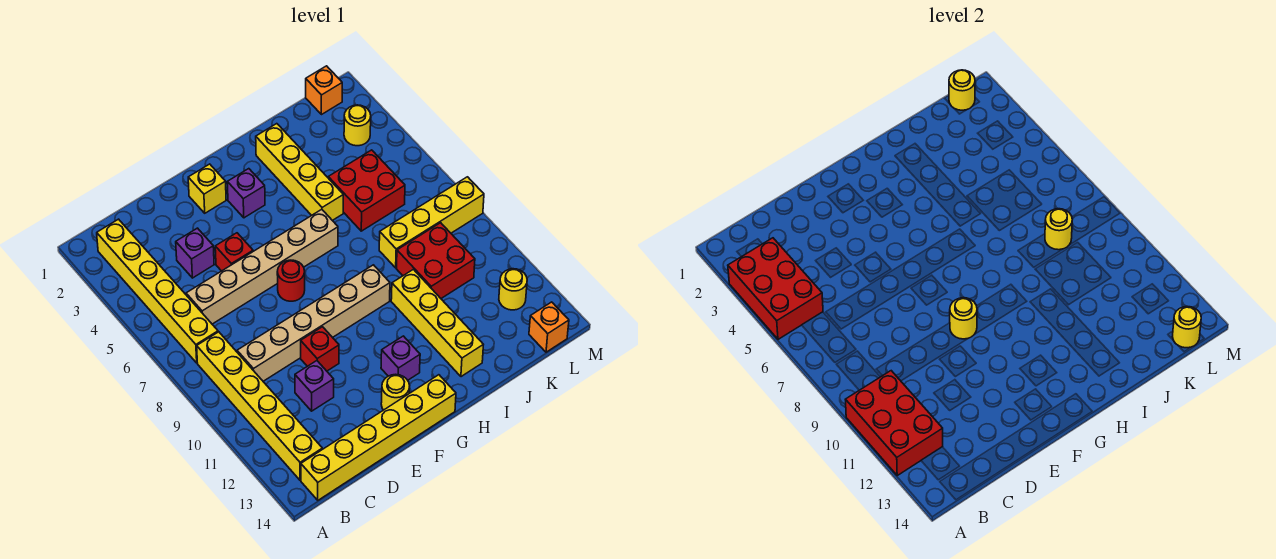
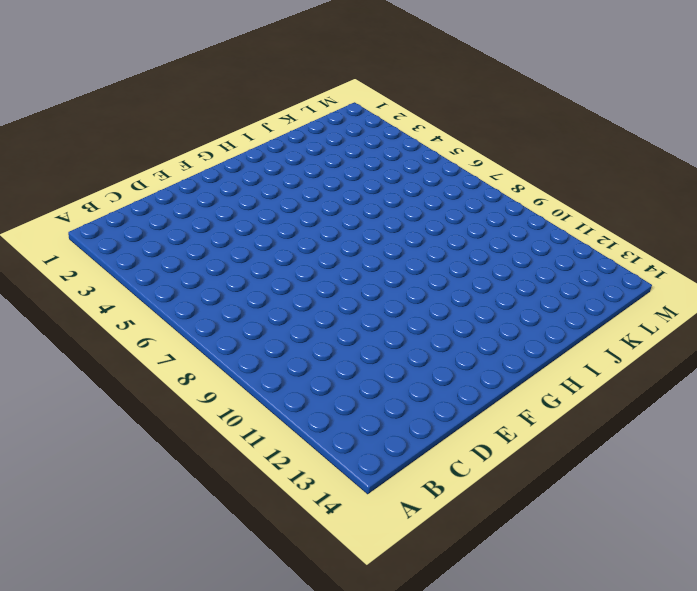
none -> yellow brick B2:B7 level 1
none -> yellow brick B8:B13 level 1
none -> yellow brick B14:G14 level 1

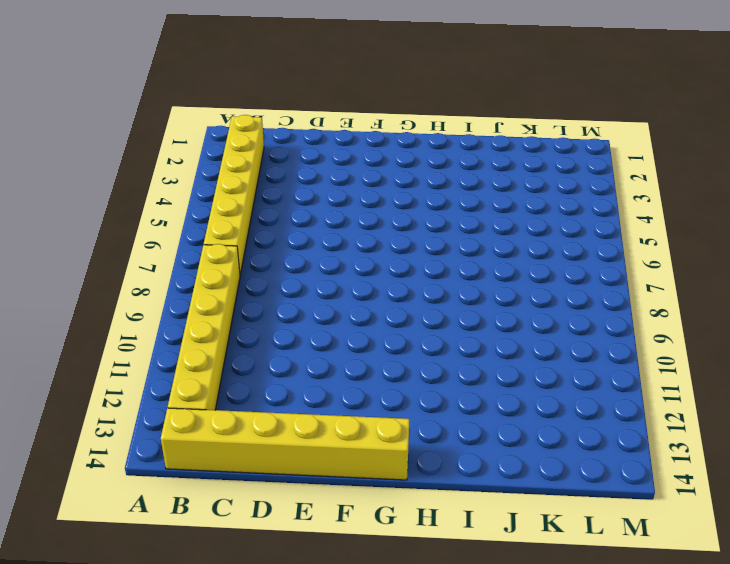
none -> tan brick C6:H6 level 1
none -> tan brick C9:H9 level 1
none -> purple brick D4 level 1

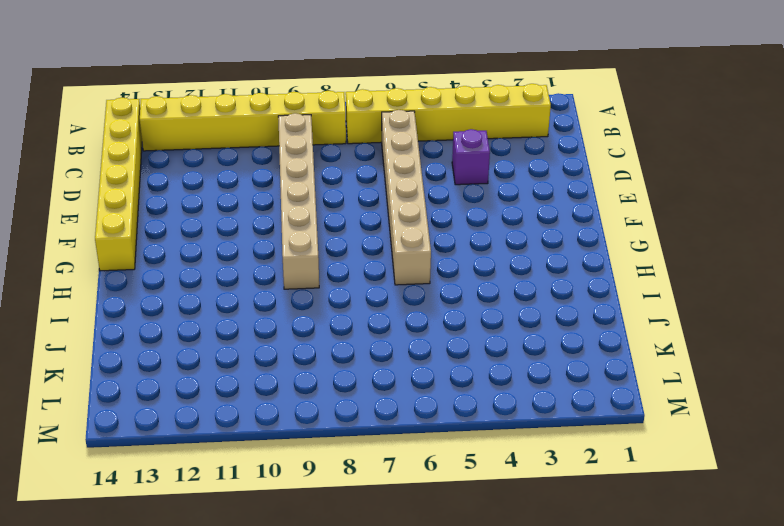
none -> purple brick D11 level 1
none -> red brick E5 level 1
none -> red brick E10 level 1

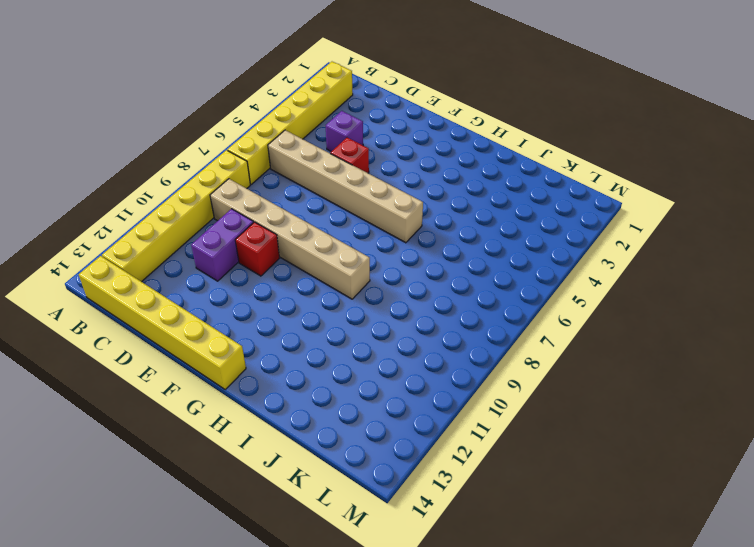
purple brick D10:D11 level 1 -> purple brick D11 level 1
none -> yellow brick F2 level 1
none -> red round brick F7 level 1
none -> yellow round brick F13 level 1

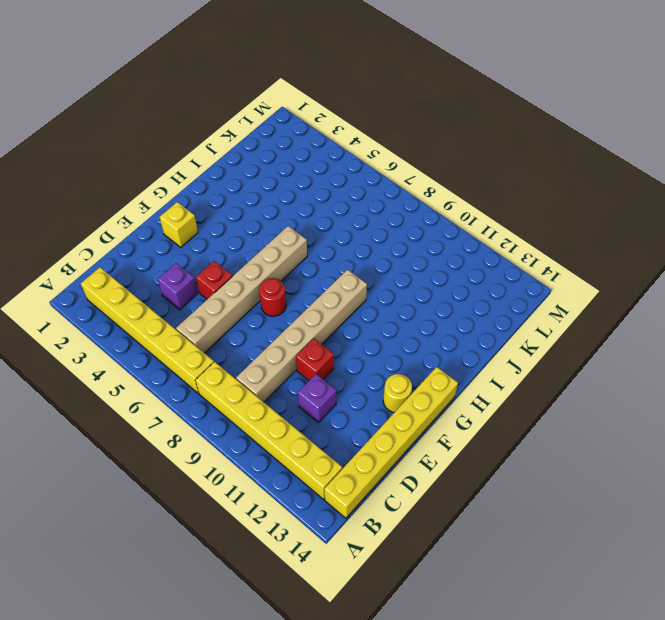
none -> purple brick G3 level 1
none -> purple brick G12 level 1
none -> yellow brick I2:I5 level 1

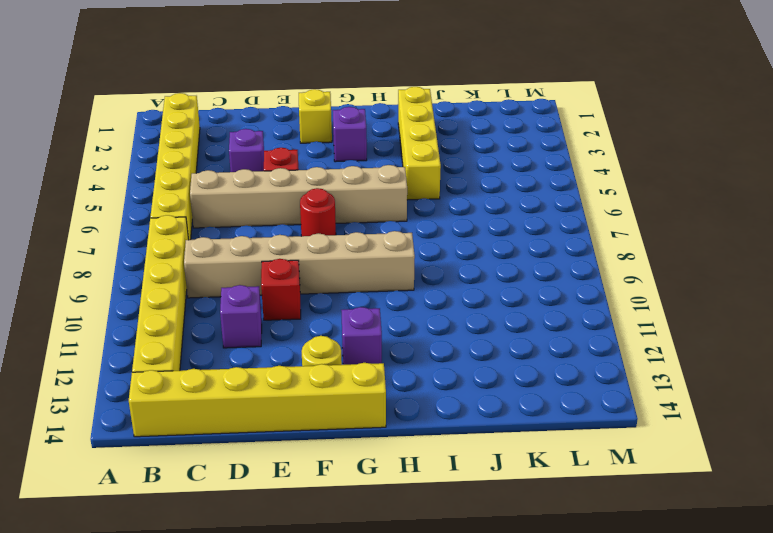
none -> yellow brick I10:I13 level 1
none -> red brick J5:K6 level 1
none -> yellow brick J8:M8 level 1

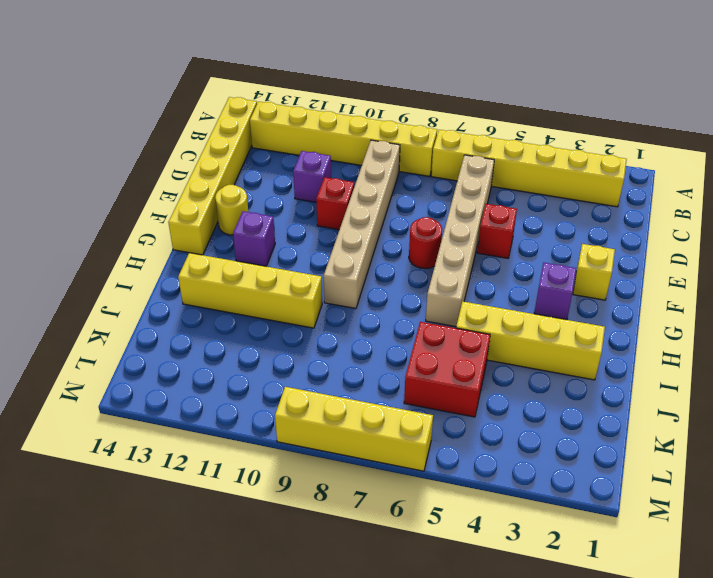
yellow brick M6:M9 level 1 -> yellow brick J8:M8 level 1
none -> purple brick D4 level 1
none -> red brick J9:K10 level 1
none -> orange brick L1 level 1

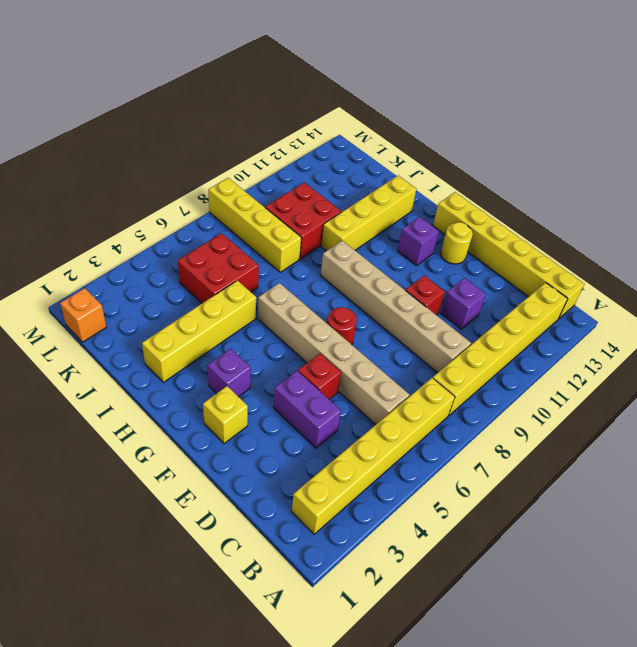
purple brick D4:E4 level 1 -> purple brick D4 level 1
none -> yellow round brick L3 level 1
none -> yellow round brick L12 level 1
none -> orange brick L14 level 1

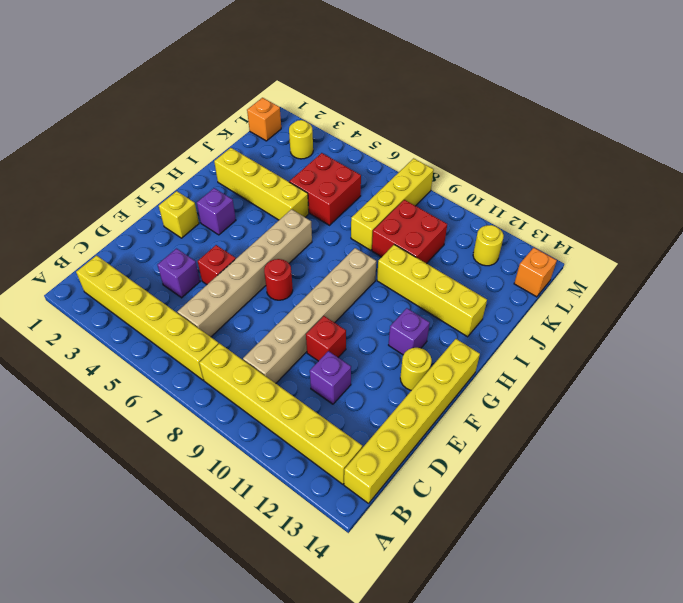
none -> red brick A3:B5 level 2
none -> red brick A10:B12 level 2
none -> yellow round brick F9 level 2

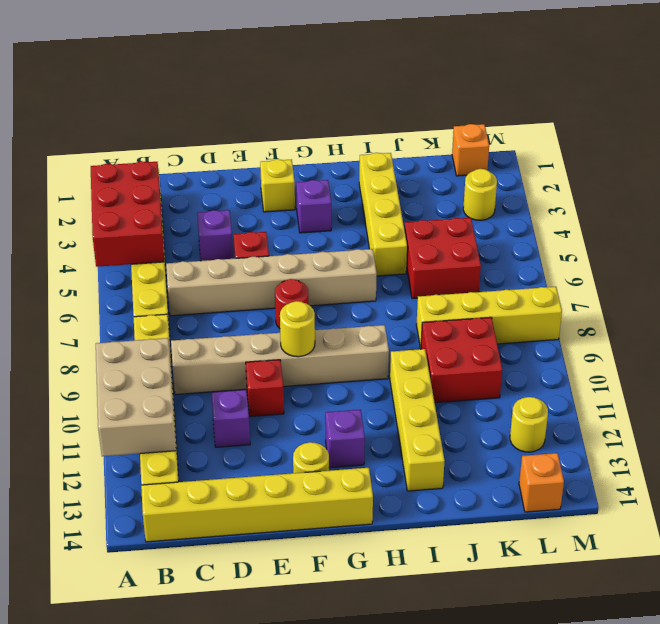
tan brick A10:B12 level 2 -> red brick A10:B12 level 2
none -> yellow round brick K8 level 2
none -> yellow round brick L1 level 2
none -> yellow round brick L14 level 2

